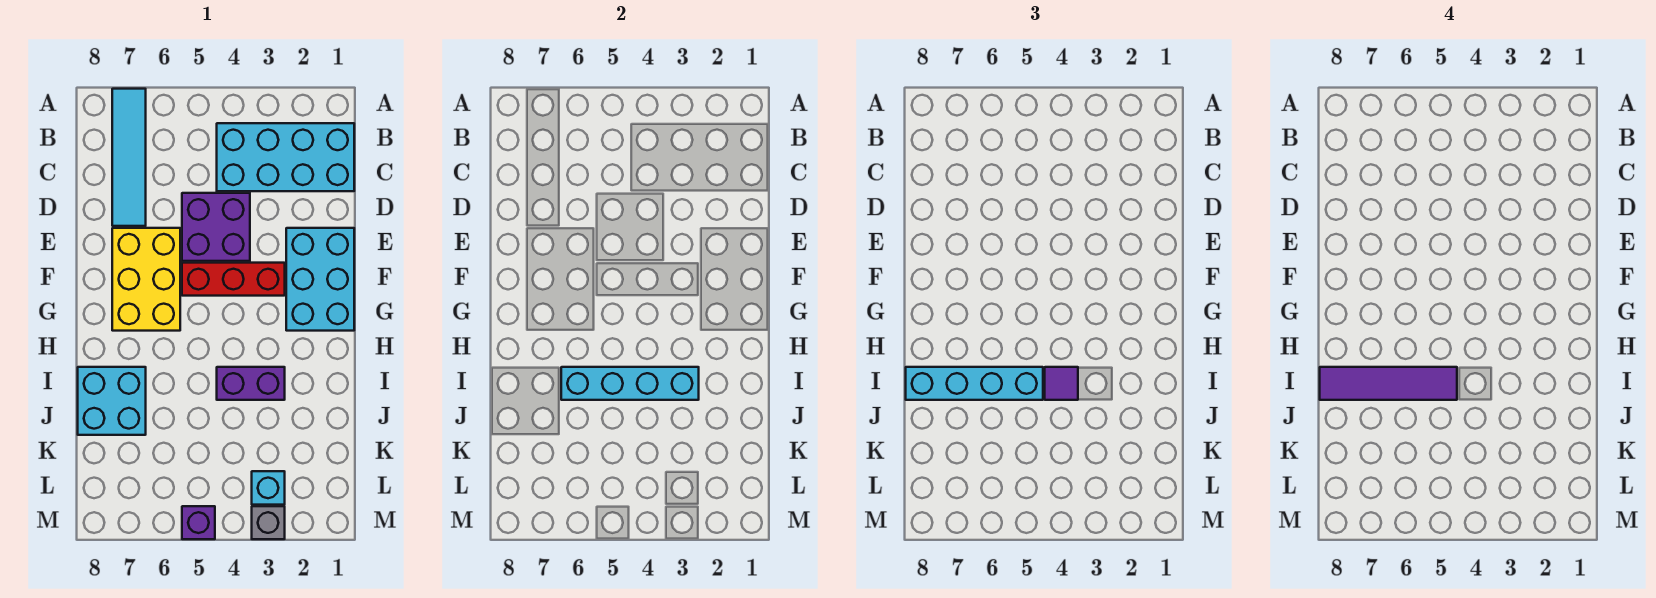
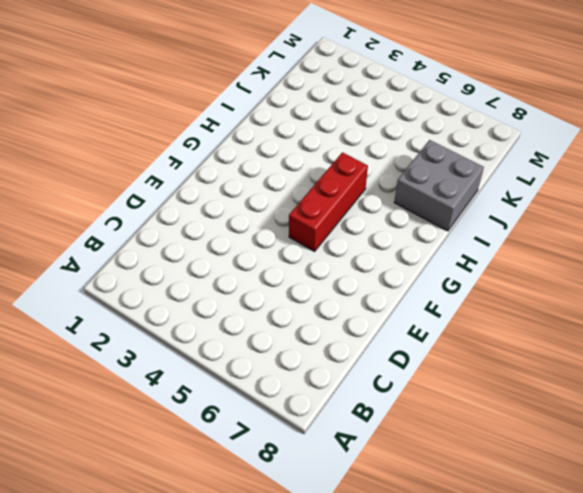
red brick F5:H5 level 1 -> red brick F3:F5 level 1
grey brick I7:J8 level 1 -> cyan brick I7:J8 level 1
none -> cyan tile A7:D7 level 1
none -> cyan brick B1:C4 level 1
none -> purple brick D4:E5 level 1

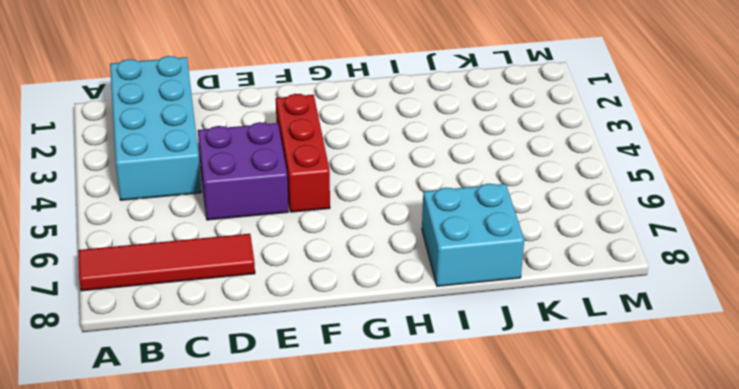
red tile A7:D7 level 1 -> cyan tile A7:D7 level 1
none -> cyan brick E1:G2 level 1
none -> yellow brick E6:G7 level 1
none -> purple brick I3:I4 level 1

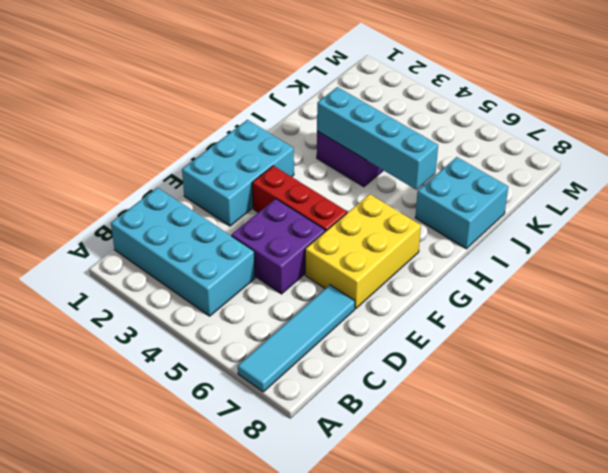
none -> cyan brick L3 level 1
none -> grey brick M3 level 1
none -> purple brick M5 level 1

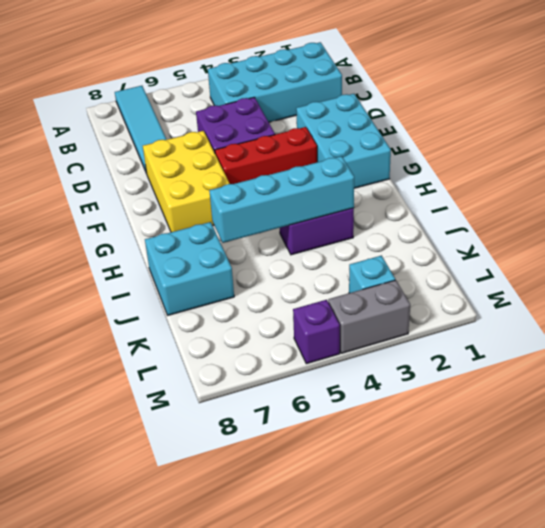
grey brick M3:M4 level 1 -> grey brick M3 level 1
none -> purple tile I4 level 3
none -> cyan brick I5:I8 level 3
none -> purple tile I5:I8 level 4

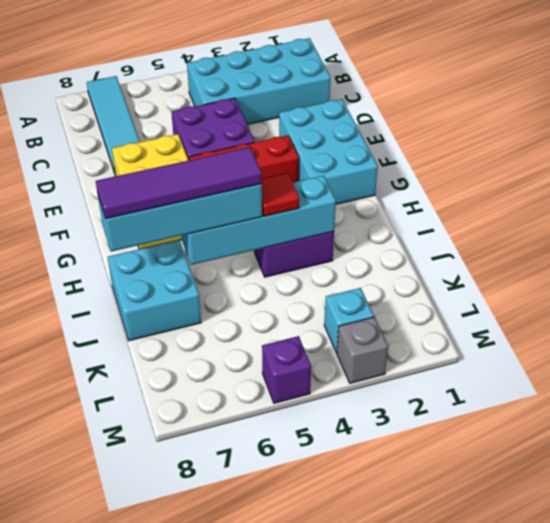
red tile I4 level 3 -> purple tile I4 level 3

